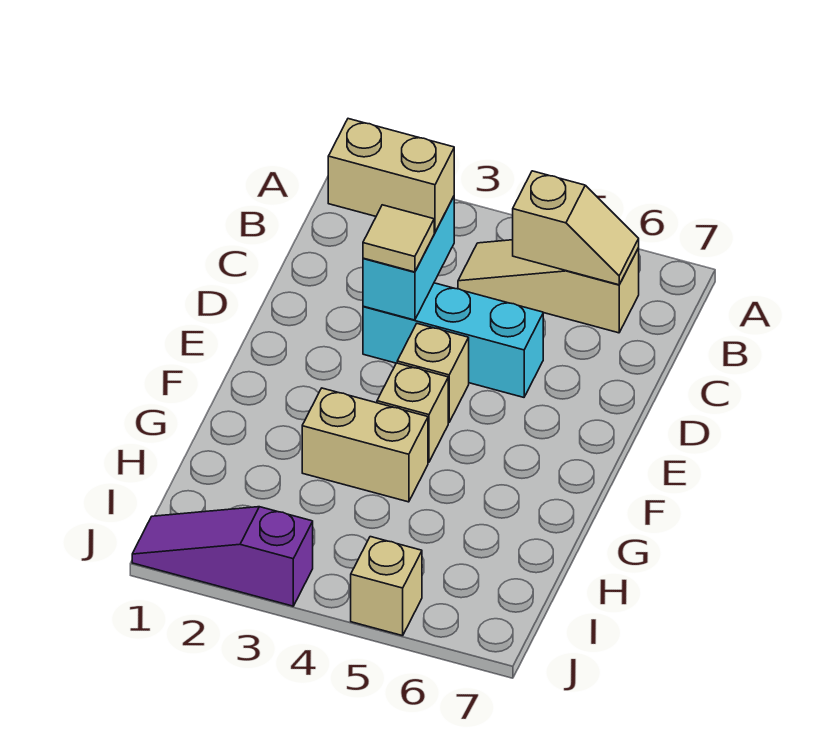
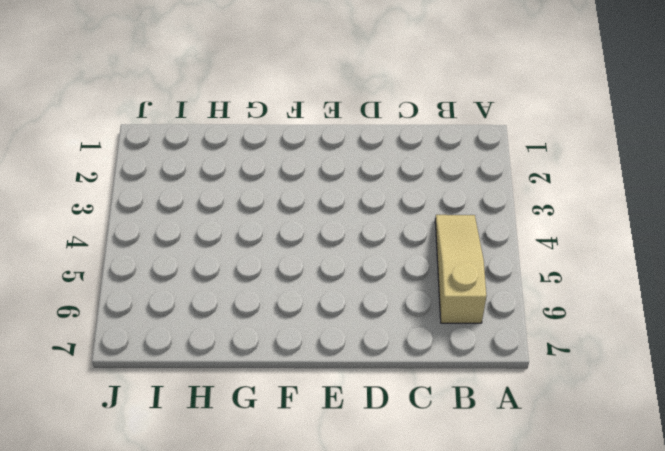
none -> cyan brick D3:D5 level 1
none -> tan brick E4 level 1

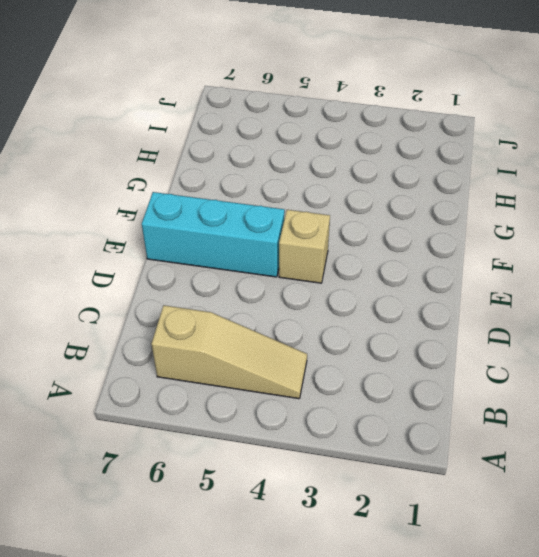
cyan brick E5:E7 level 1 -> cyan brick D3:D5 level 1
none -> tan brick F4 level 1
none -> tan brick G3:G4 level 1

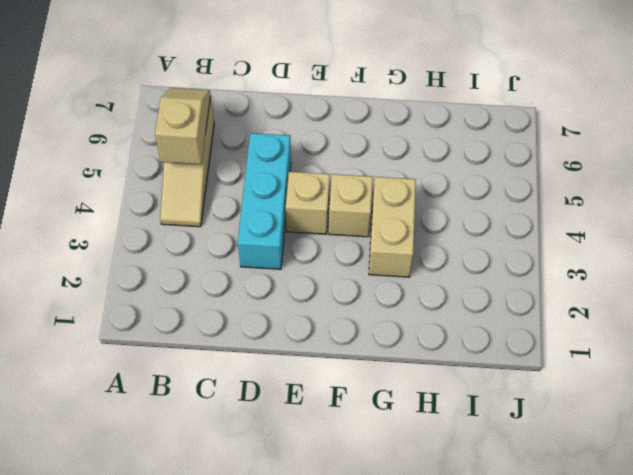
none -> purple slope J1:J3 level 1 top 3
none -> tan brick J5 level 1

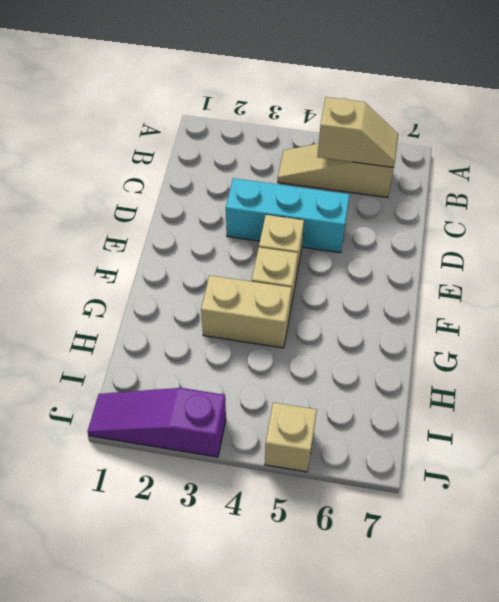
none -> cyan brick C3:D3 level 2
none -> tan brick C2:C3 level 3

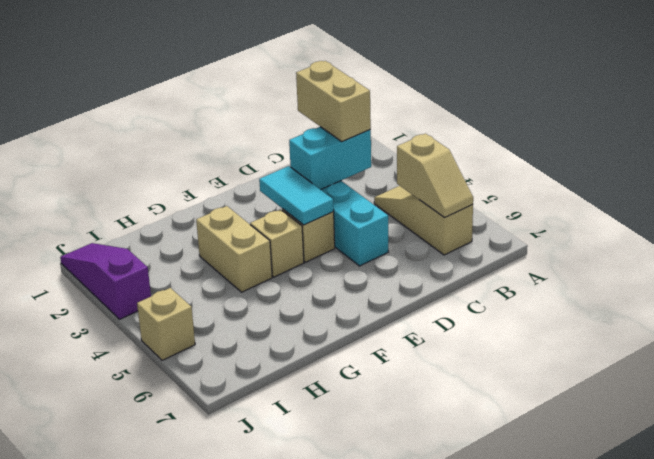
cyan tile E3:E4 level 2 -> none
none -> tan tile D3 level 3

